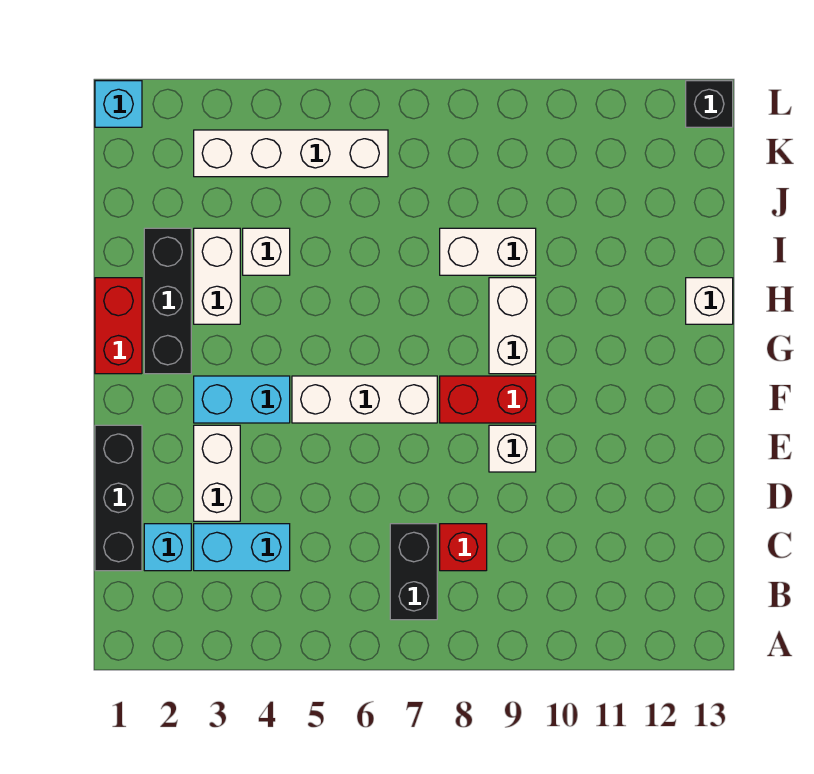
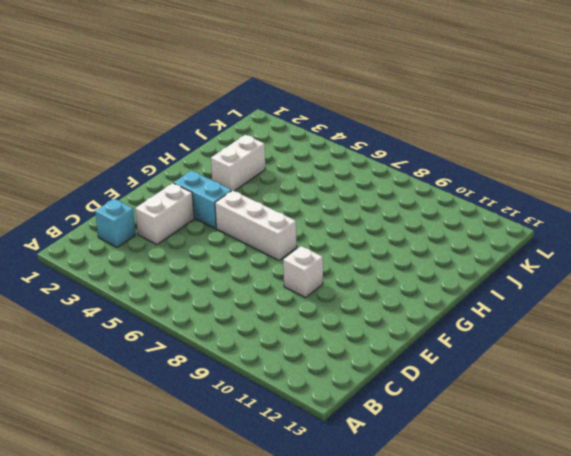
none -> black brick B7:C7 level 1
none -> black brick C1:E1 level 1
none -> cyan brick C3:C4 level 1

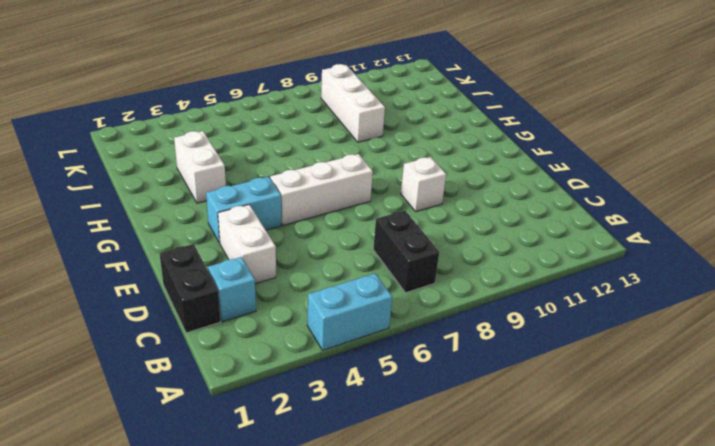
cyan brick A4:A5 level 1 -> cyan brick C3:C4 level 1
black brick C1:D1 level 1 -> black brick C1:E1 level 1
white brick I9:K9 level 1 -> white brick I8:I9 level 1
none -> red brick C8 level 1
none -> red brick F8:F9 level 1
none -> red brick G1:H1 level 1

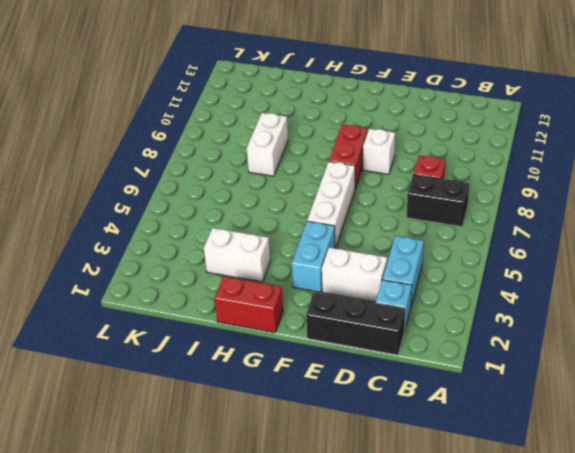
none -> black brick G2:I2 level 1
none -> white brick G9:H9 level 1
none -> white brick H13 level 1

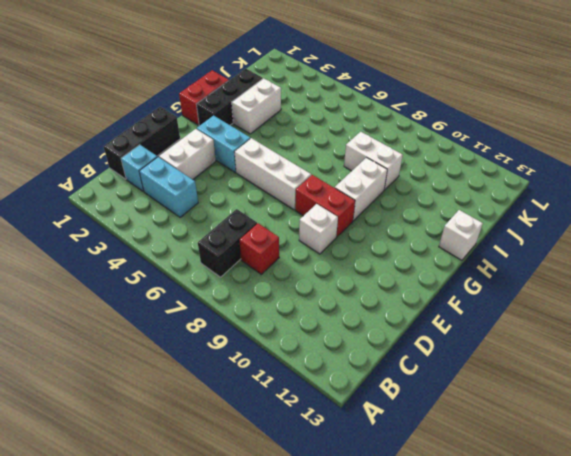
none -> white brick I4 level 1
none -> white brick K3:K6 level 1
none -> cyan brick L1 level 1

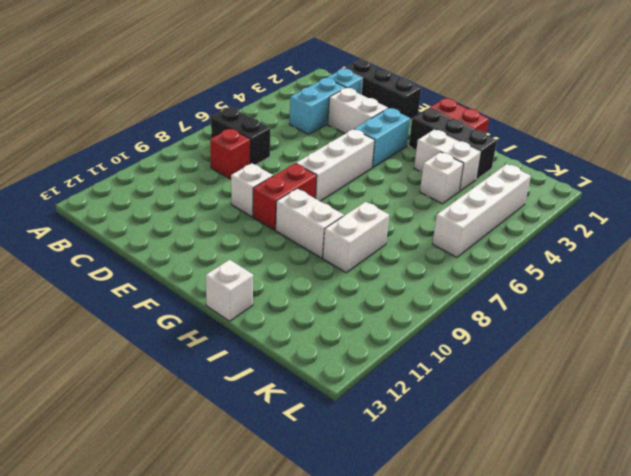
none -> cyan brick L1 level 1
none -> black brick L13 level 1

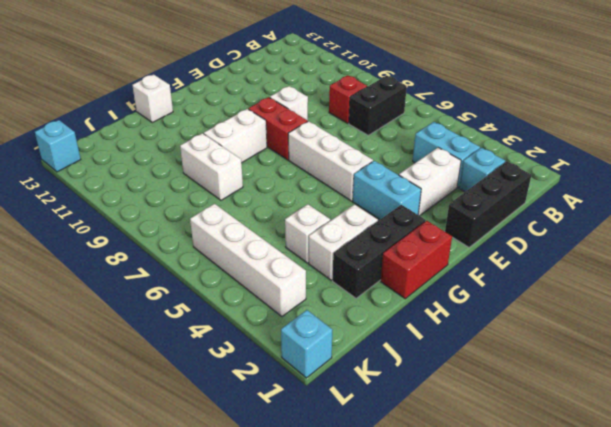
cyan brick L13 level 1 -> black brick L13 level 1

